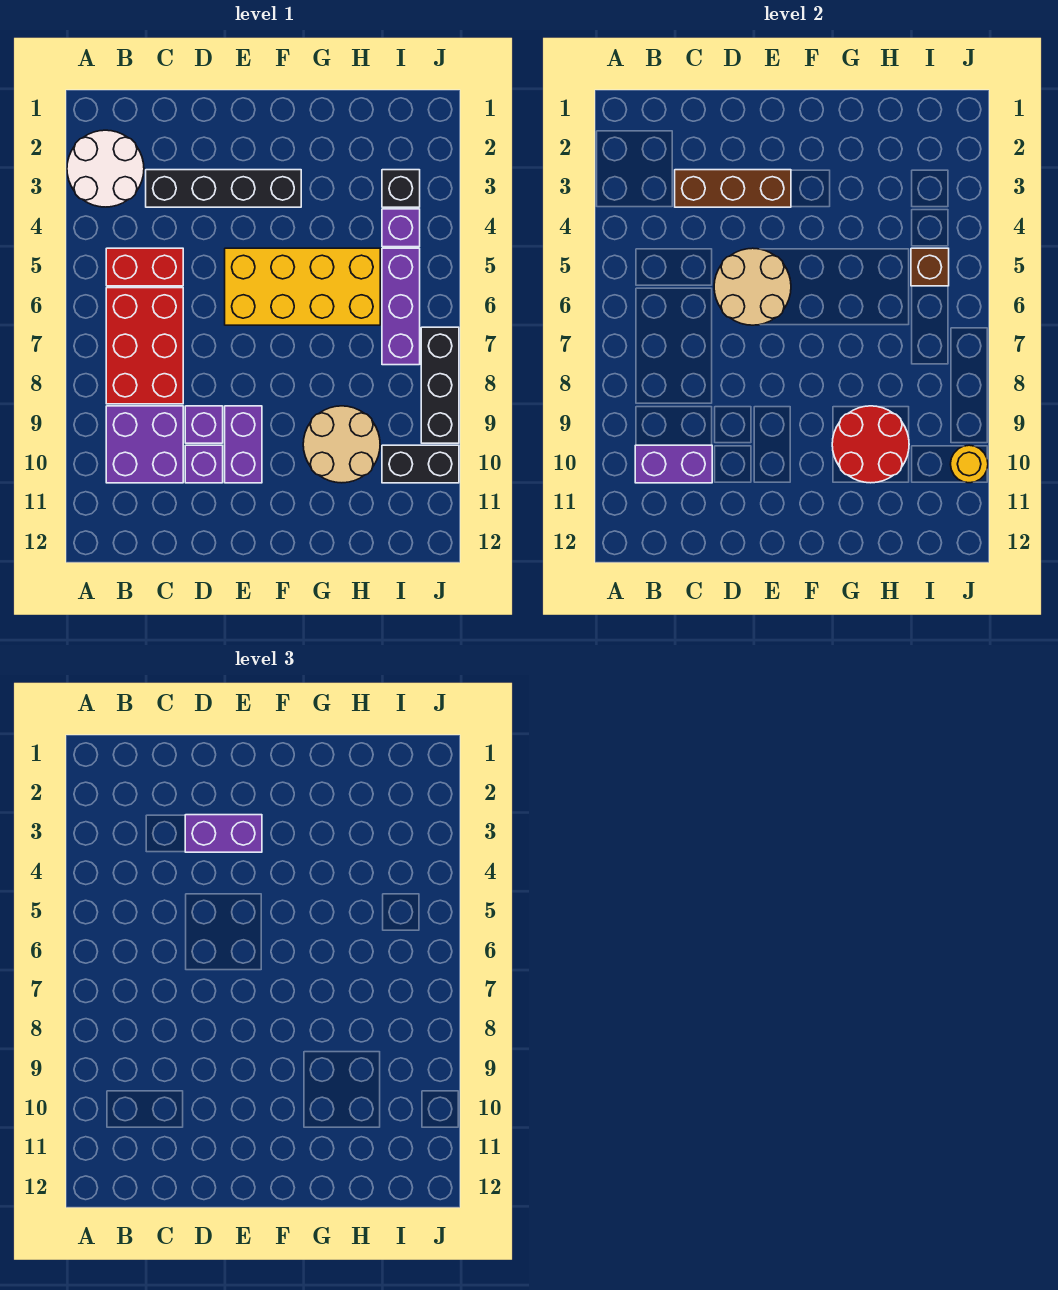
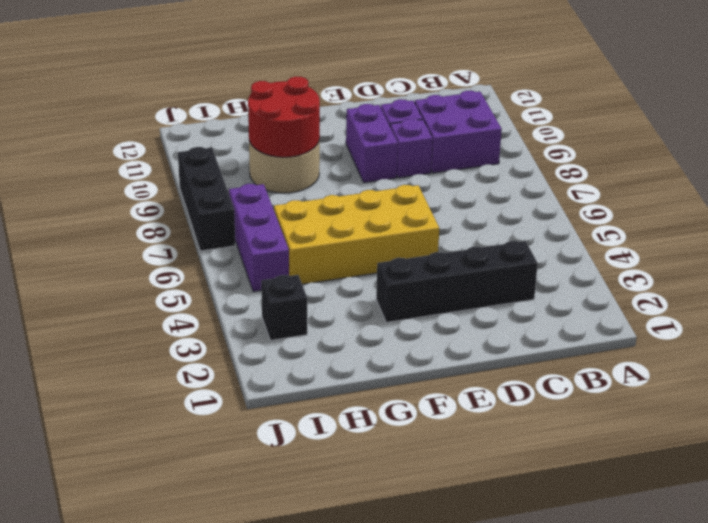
none -> white round brick A2:B3 level 1
none -> red brick B5:C5 level 1
none -> red brick B6:C8 level 1

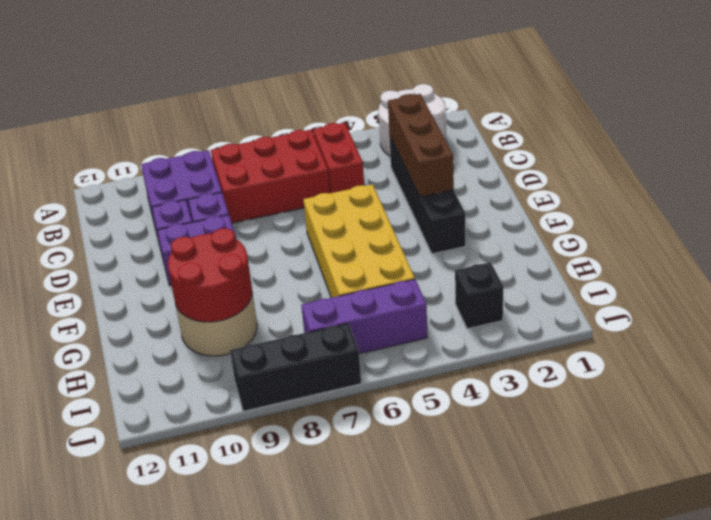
none -> purple brick I4 level 1
none -> black brick I10:J10 level 1
none -> purple brick B10:C10 level 2

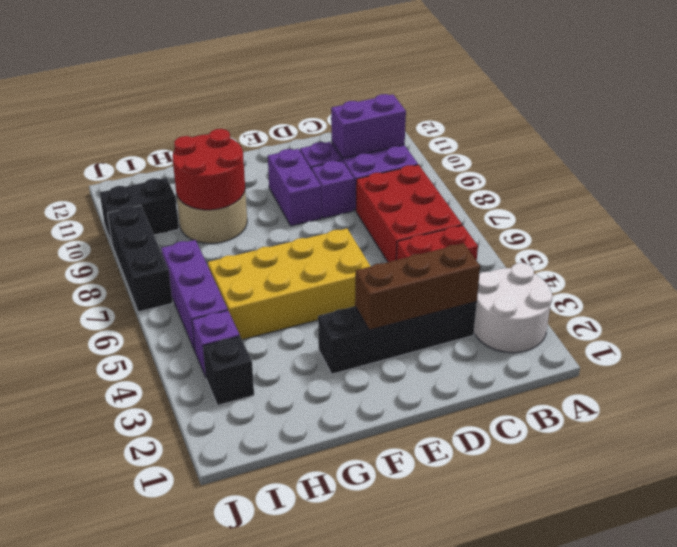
none -> tan round brick D5:E6 level 2
none -> brown brick I5 level 2
none -> yellow round brick J10 level 2

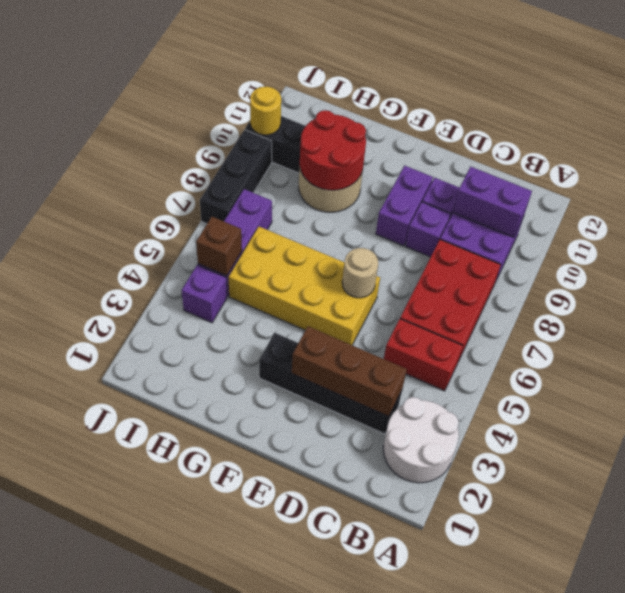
tan round brick E6 level 2 -> tan round brick D5:E6 level 2
none -> black brick I3 level 1
none -> purple brick D3:E3 level 3

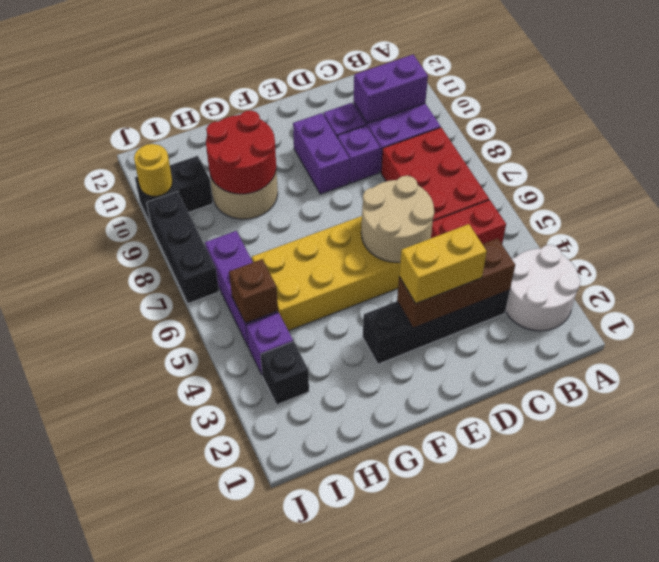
yellow brick D3:E3 level 3 -> purple brick D3:E3 level 3

